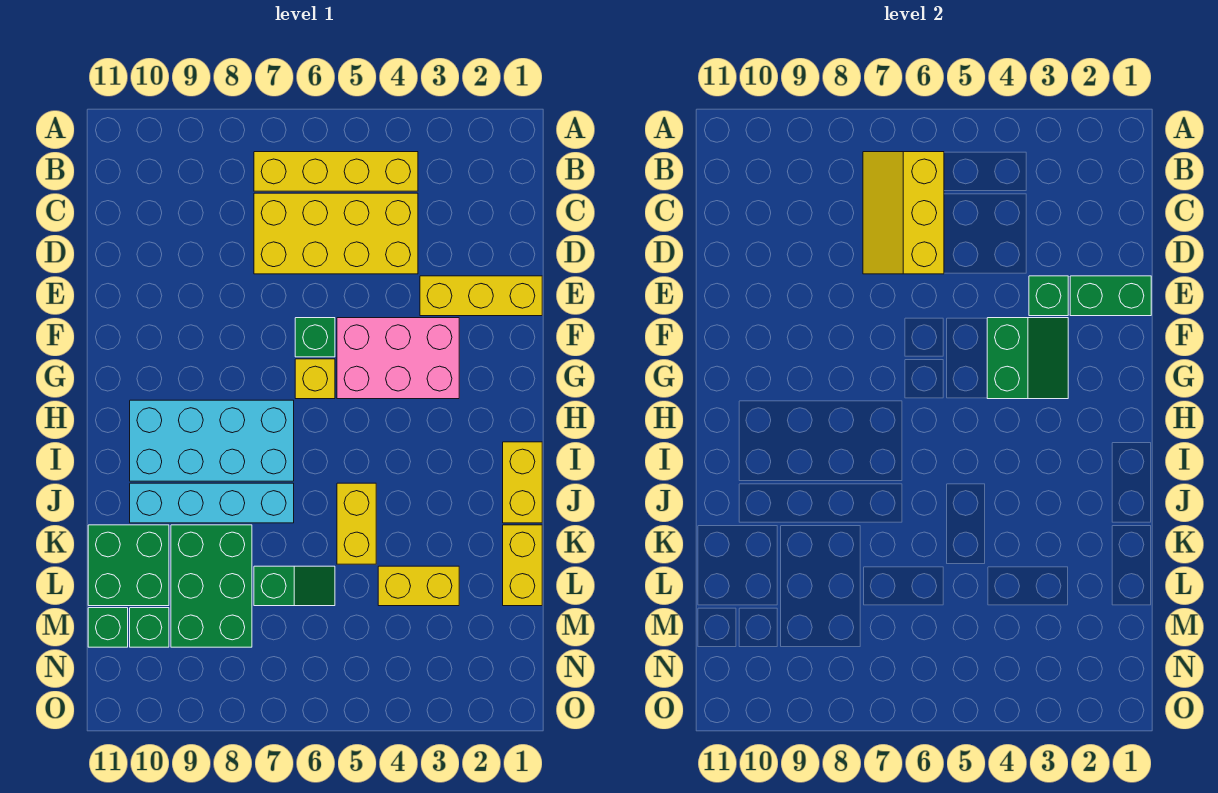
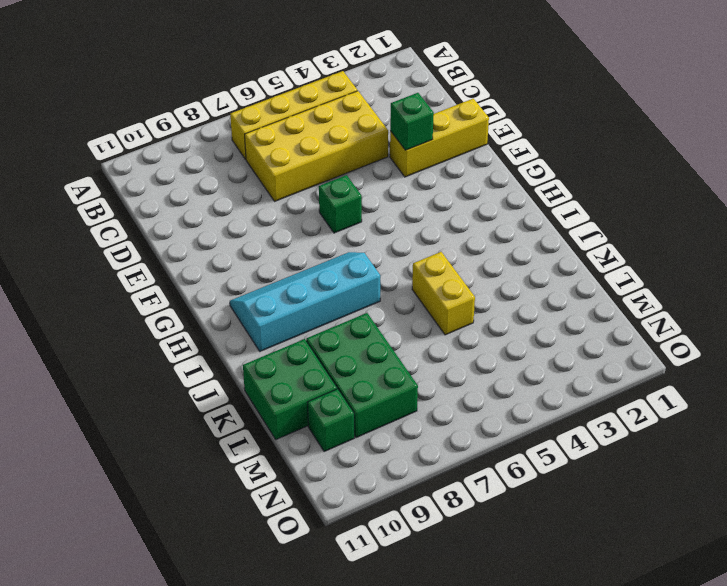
cyan slope H7:I10 level 1 top I -> cyan brick H7:I10 level 1
none -> pink brick F3:G5 level 1
none -> yellow brick G6 level 1
none -> yellow brick I1:J1 level 1

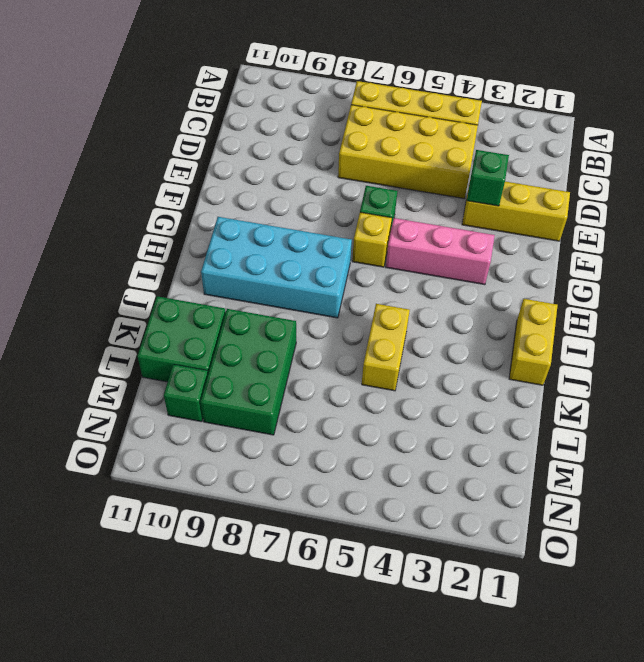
pink brick G3:G5 level 1 -> pink brick F3:G5 level 1
none -> cyan brick J7:J10 level 1
none -> yellow brick K1:L1 level 1
none -> yellow brick L3:L4 level 1

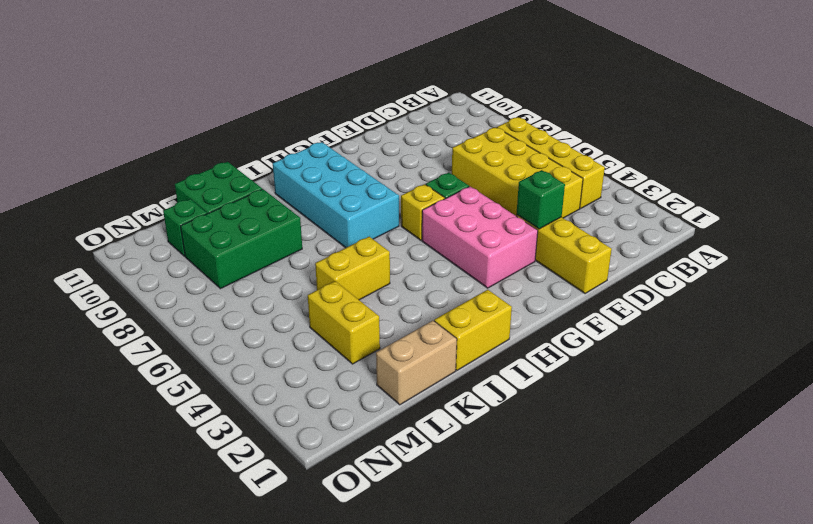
tan brick K1:L1 level 1 -> yellow brick K1:L1 level 1
none -> cyan brick J7:J10 level 1
none -> green slope L6:L7 level 1 top 7
none -> green brick M11 level 1

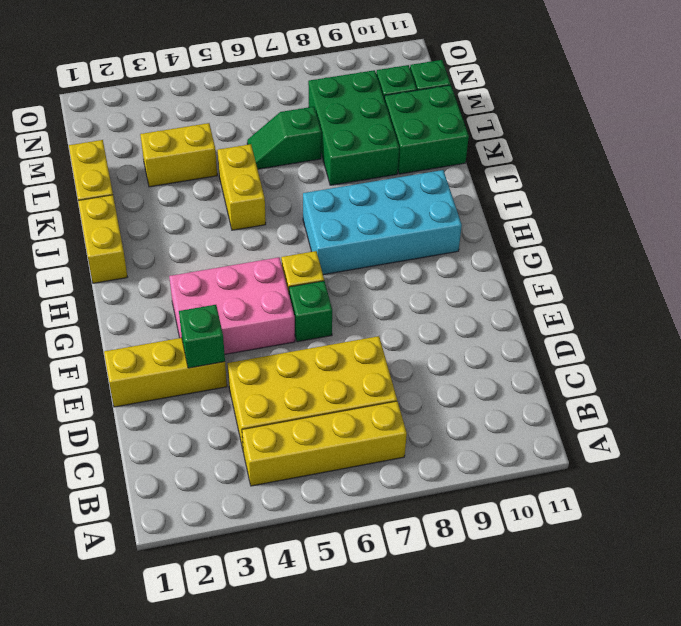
none -> cyan brick J7:J10 level 1
none -> yellow slope B6:D7 level 2 top 6
none -> green brick E1:E2 level 2

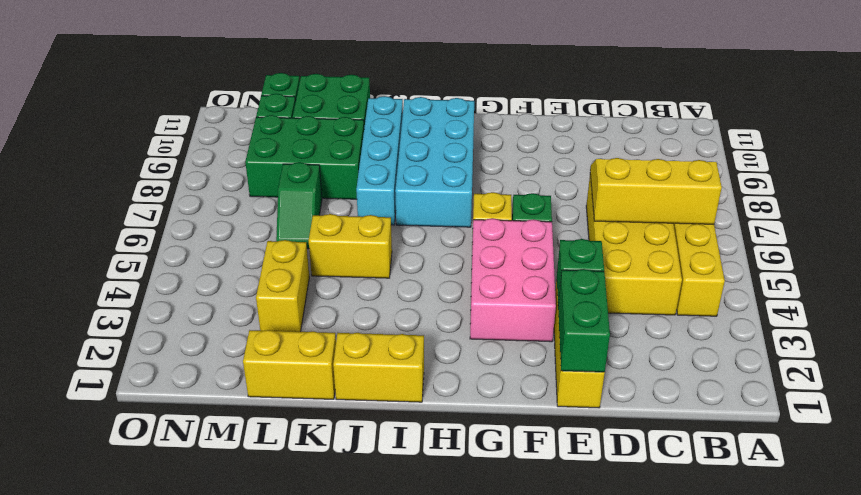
none -> green slope F3:G4 level 2 top 4

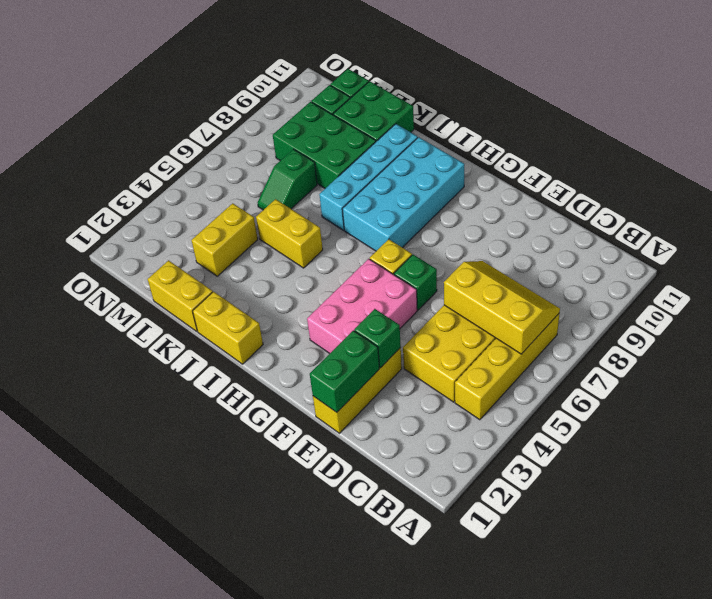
none -> green slope F3:G4 level 2 top 4

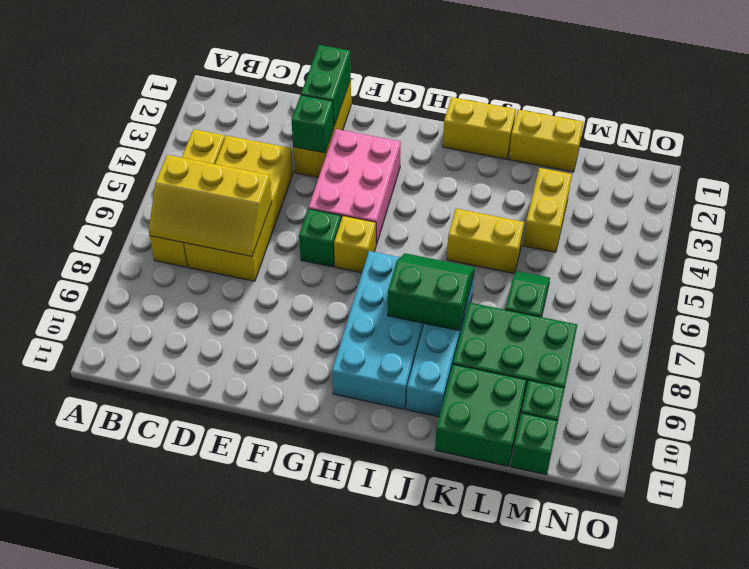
green slope I7:J8 level 2 top 8 -> green slope F3:G4 level 2 top 4

